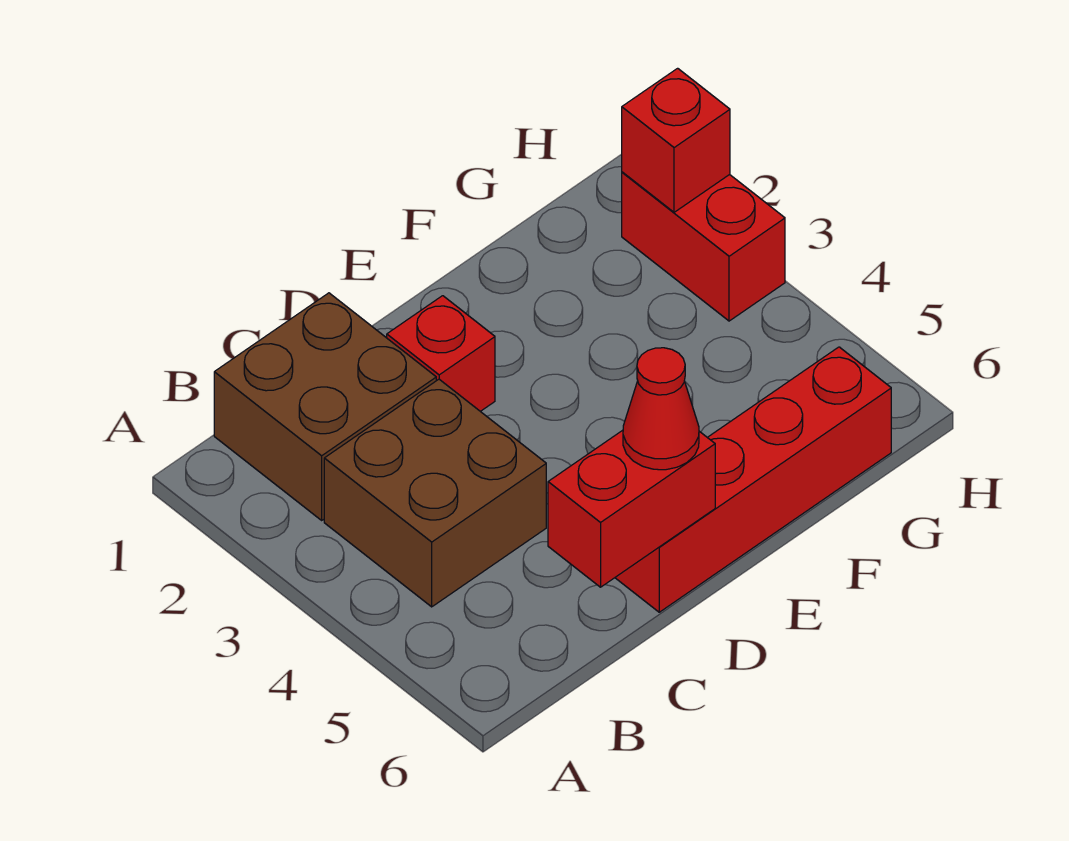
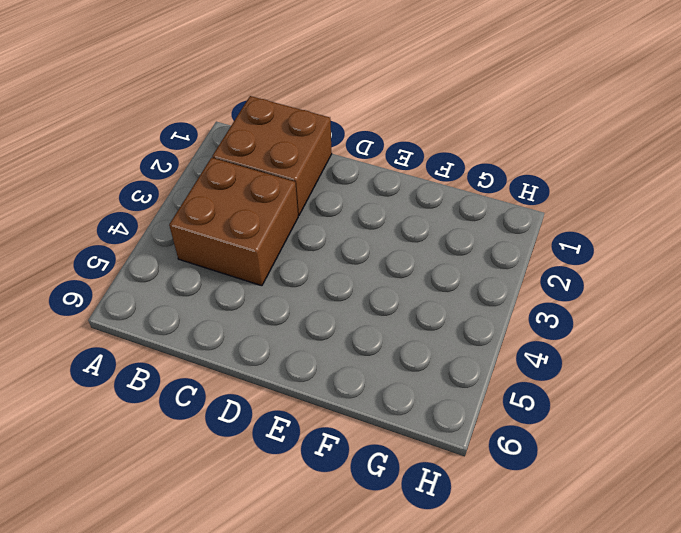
none -> red brick D2 level 1
none -> red brick D6:G6 level 1

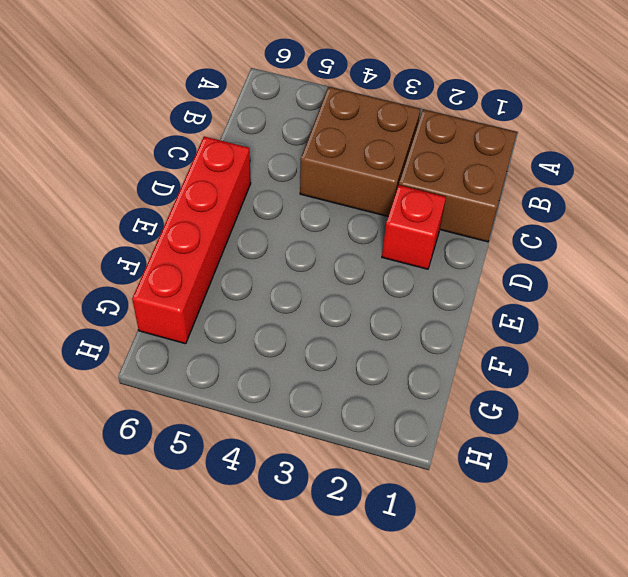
none -> red brick H2:H3 level 1
none -> red brick C6:D6 level 2

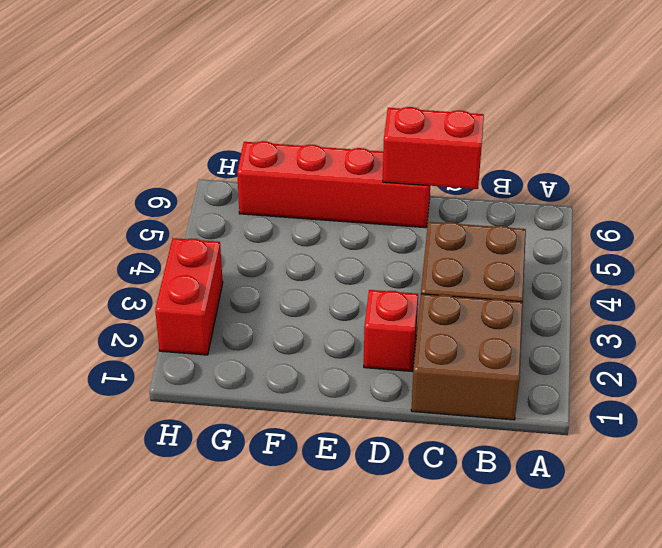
none -> red brick H2 level 2
none -> red cone D6 level 3

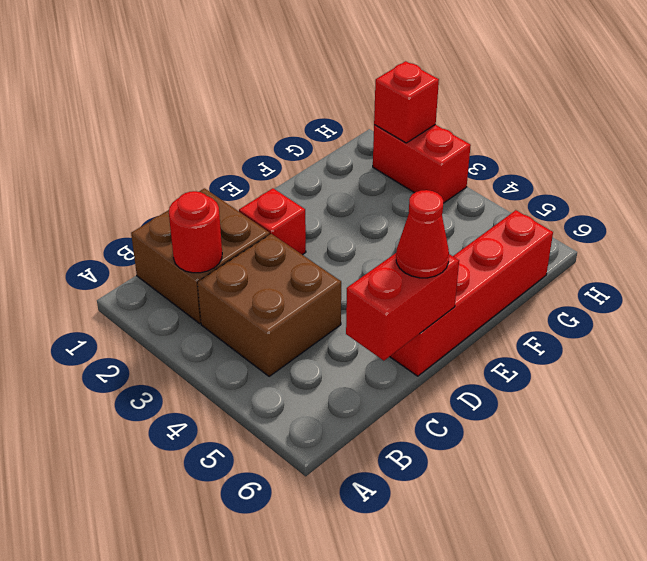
red round brick B2 level 2 -> none

